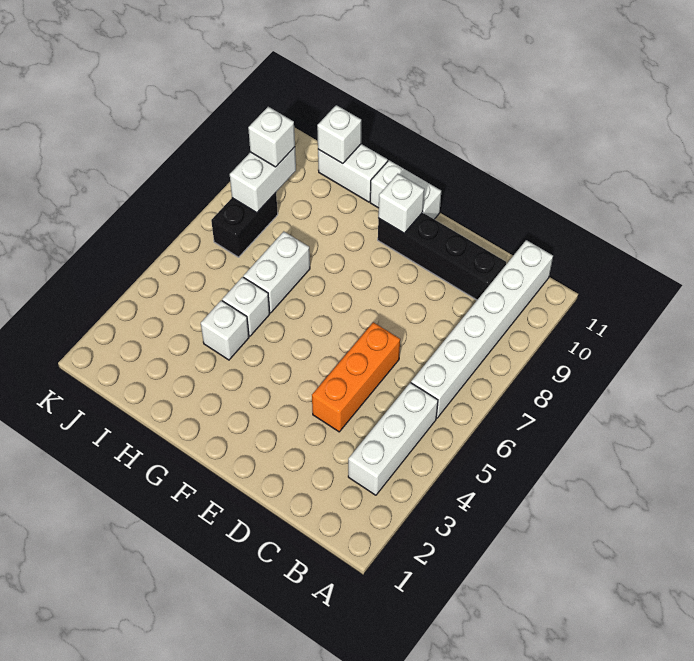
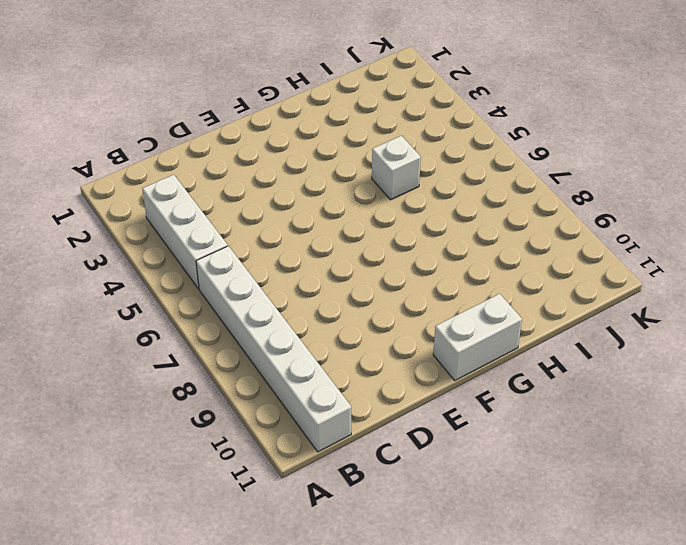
none -> black brick C10:F10 level 1
none -> orange brick D4:D6 level 1
none -> white brick H4 level 1

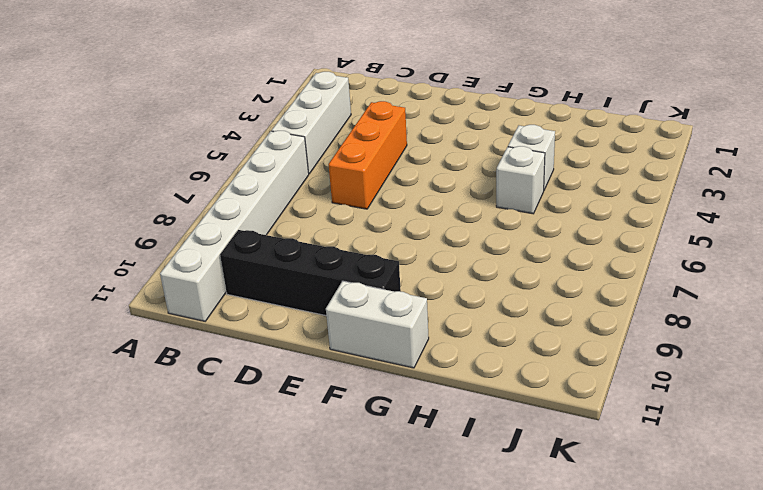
none -> white brick H6:H7 level 1
none -> white brick H11:I11 level 1
none -> black brick J7:J8 level 1

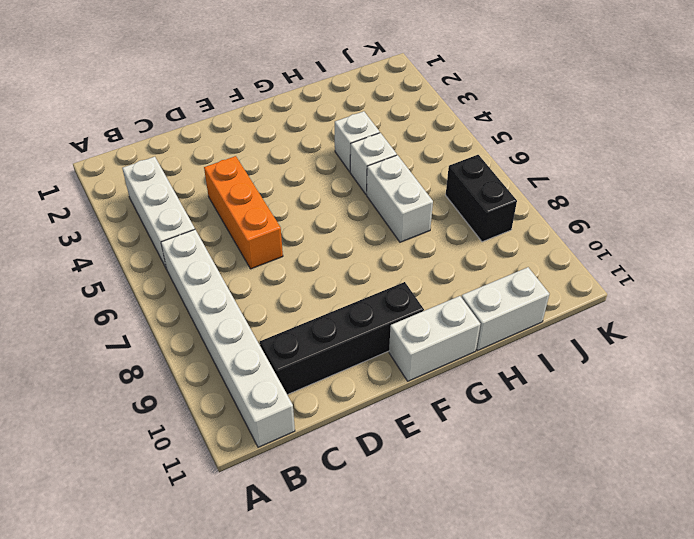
none -> white brick F10 level 2
none -> white brick I11 level 2
none -> white brick J8:J9 level 2

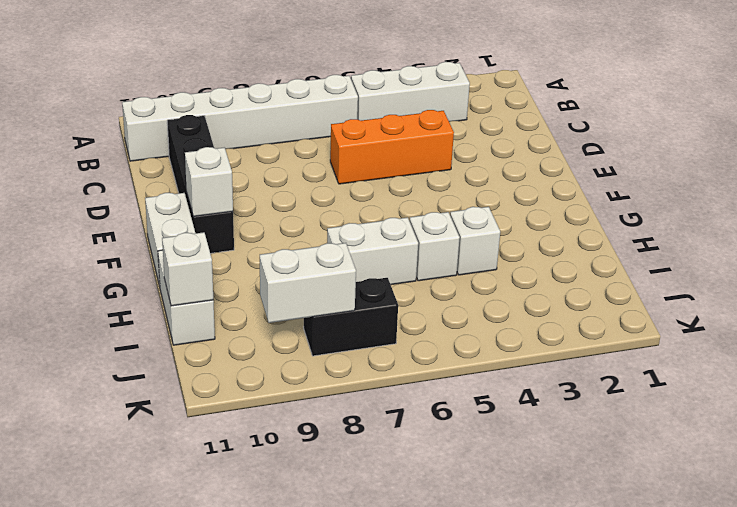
none -> white brick J9 level 3

